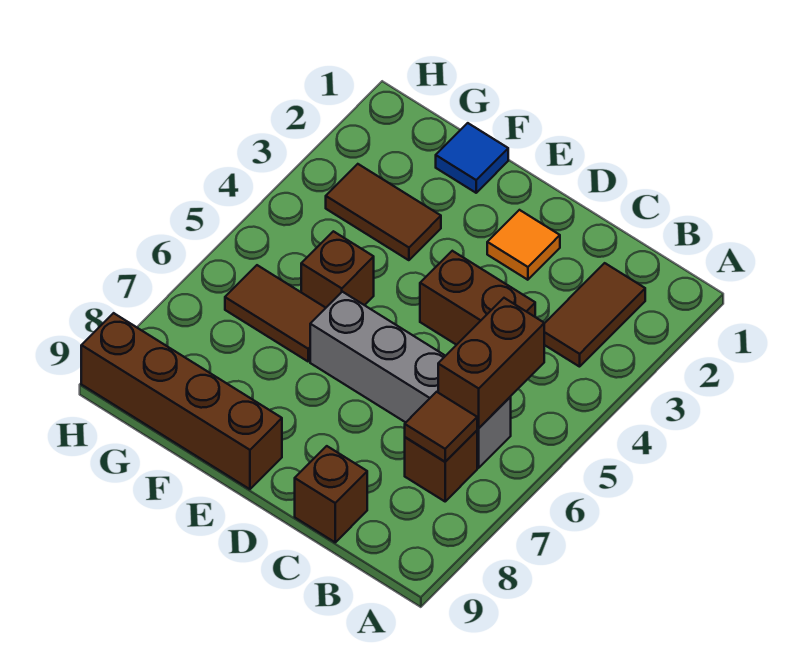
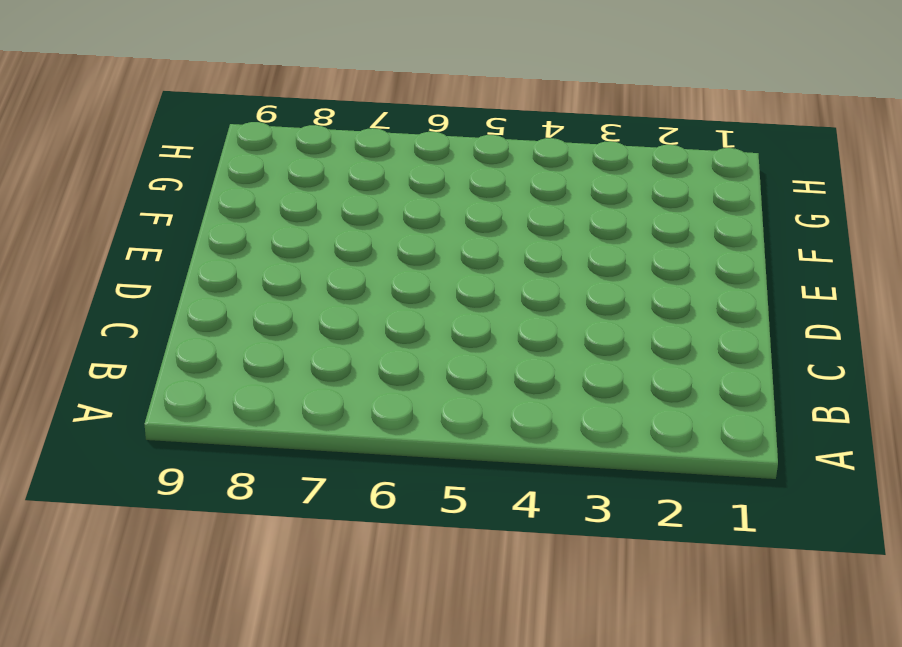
none -> brown tile B2:B3 level 1
none -> grey brick B6:E6 level 1
none -> brown brick B7 level 1

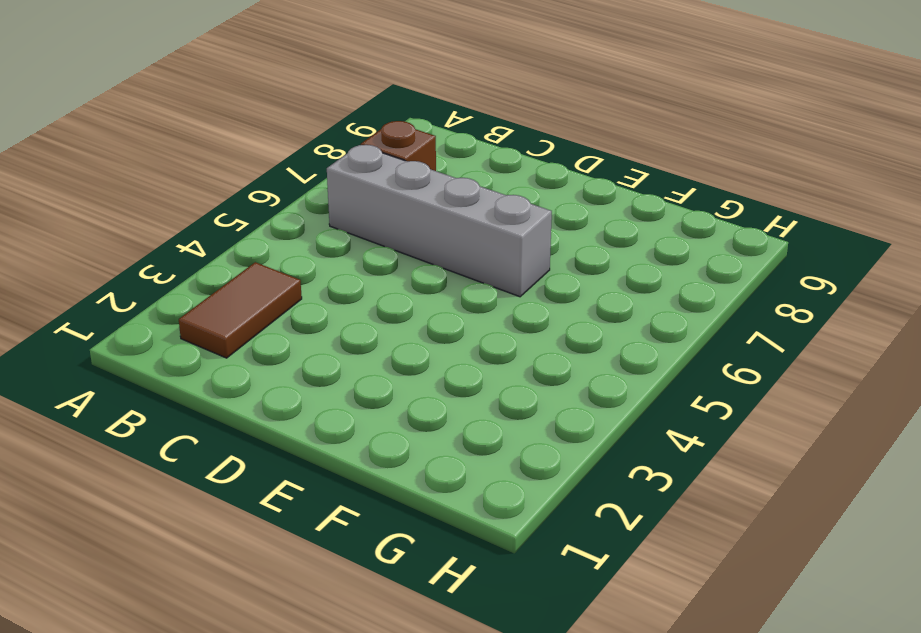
none -> brown brick C4:D4 level 1
none -> brown brick C9 level 1
none -> orange tile D2 level 1

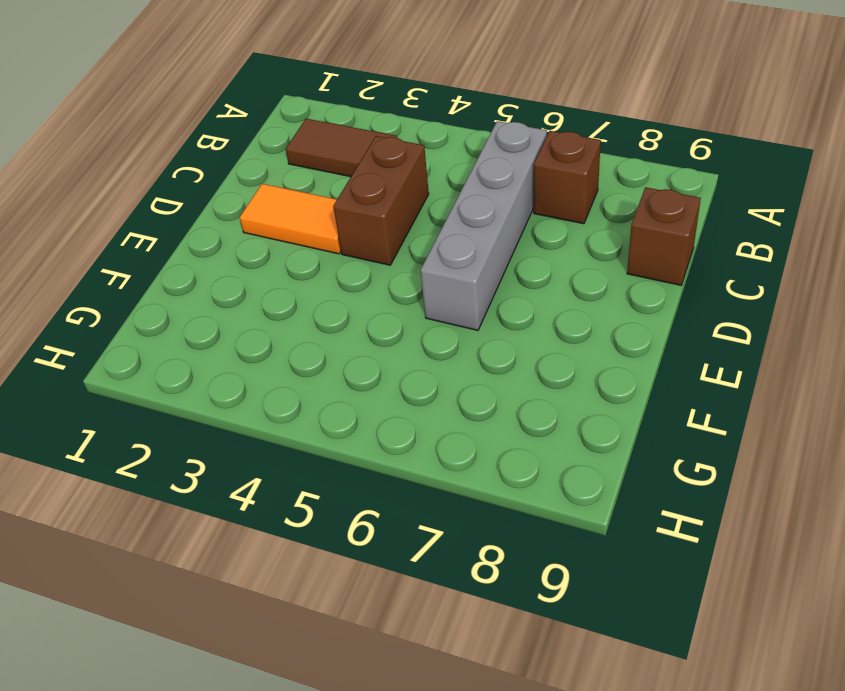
orange tile D2:D3 level 1 -> orange tile D2 level 1
none -> brown brick E9:H9 level 1
none -> blue tile F1 level 1
none -> brown tile F3:G3 level 1

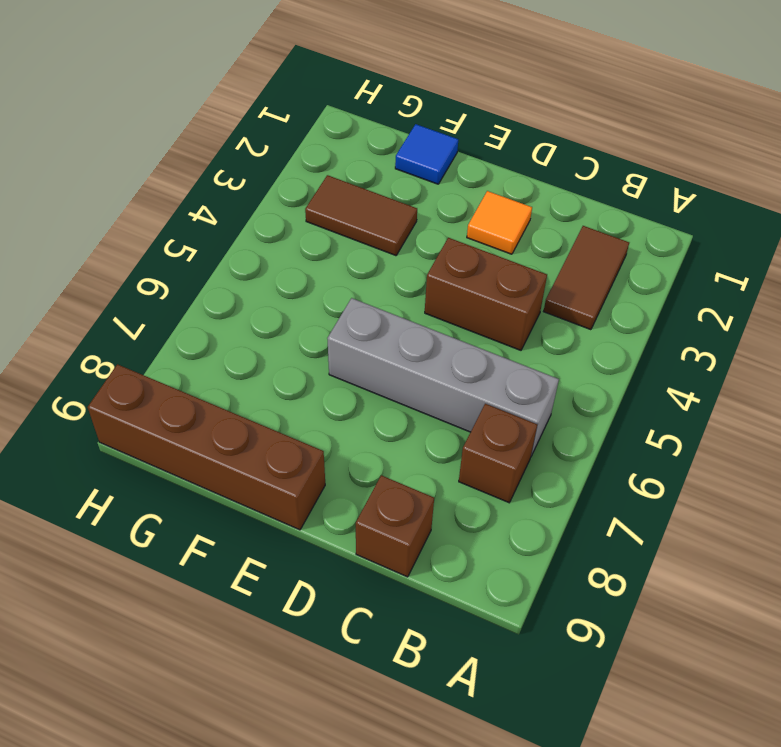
none -> brown brick F5 level 1
none -> brown tile F6:G6 level 1
none -> brown brick B5:B6 level 2

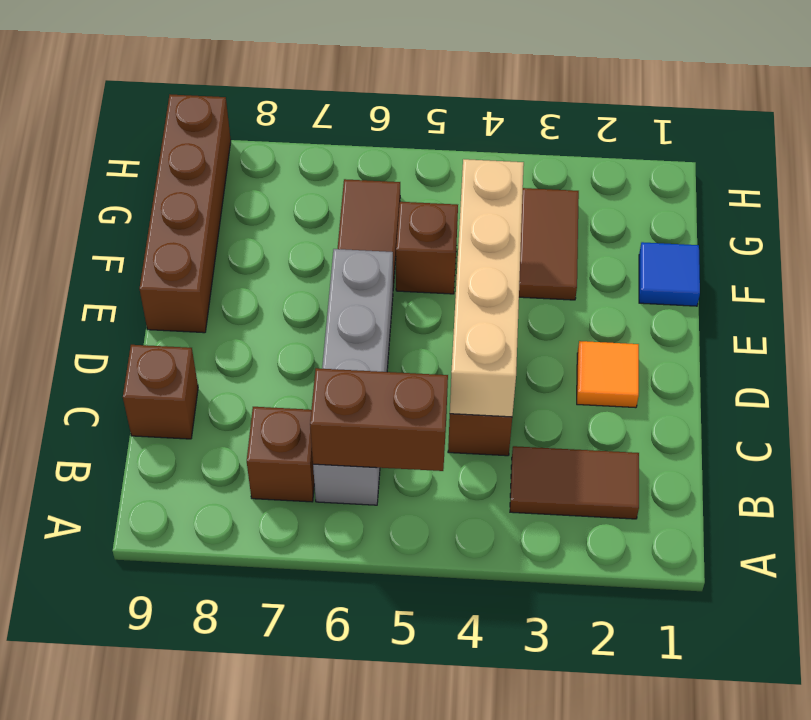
tan brick C4:F4 level 2 -> none
none -> brown tile B7 level 2

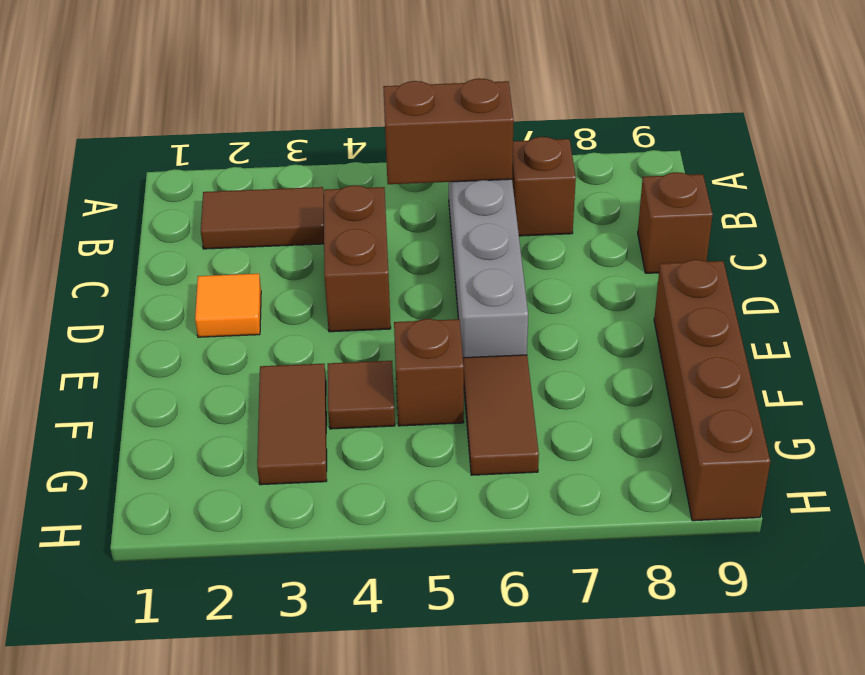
brown tile F4 level 1 -> brown tile B7 level 2
none -> blue tile F1 level 1

